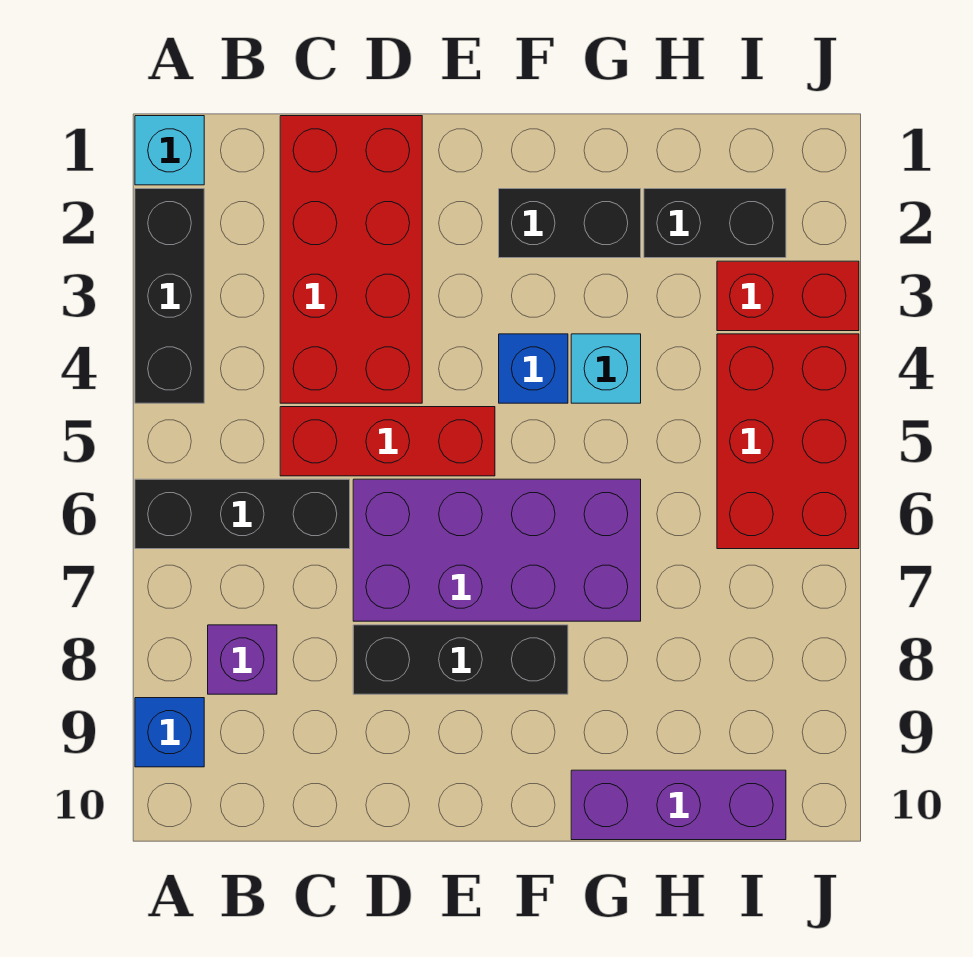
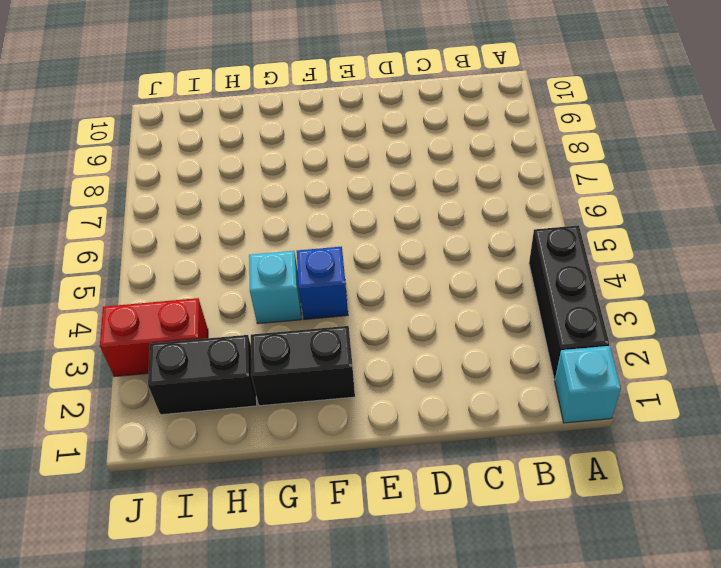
none -> black brick A6:C6 level 1
none -> blue brick A9 level 1
none -> purple brick B8 level 1

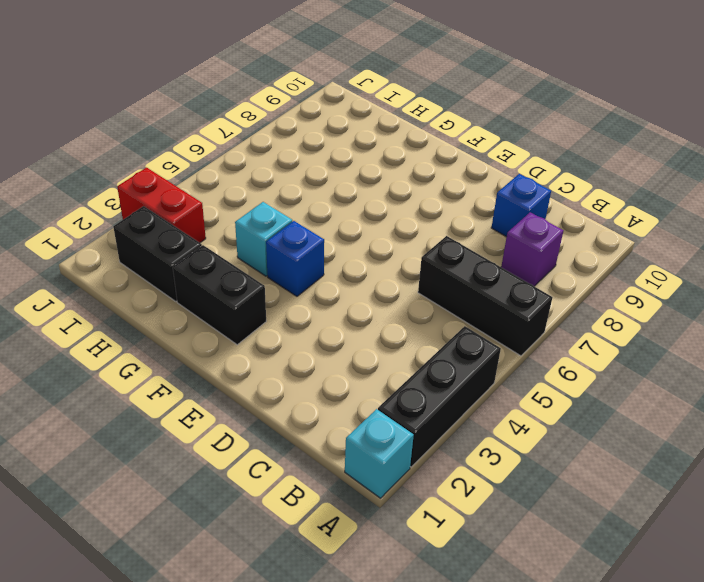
blue brick C9 level 1 -> blue brick A9 level 1
none -> red brick C1:D4 level 1
none -> red brick C5:E5 level 1
none -> purple brick D6:G7 level 1

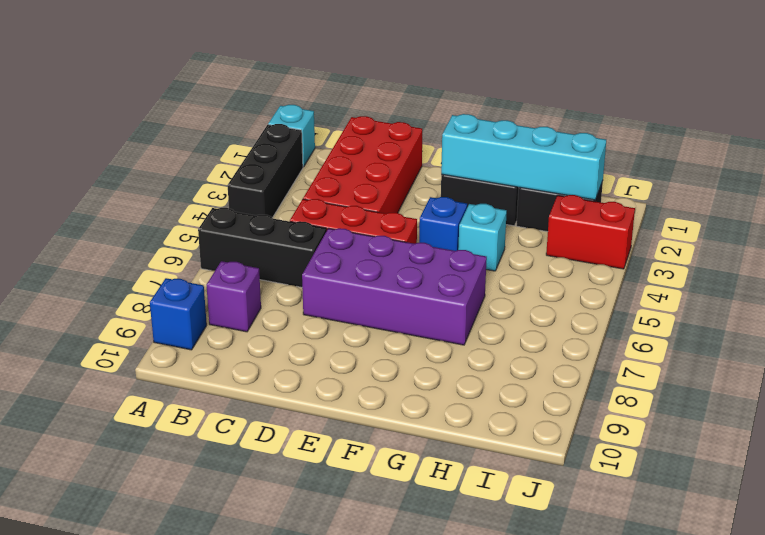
cyan brick F2:I2 level 2 -> none
none -> black brick D8:F8 level 1
none -> purple brick G10:I10 level 1
none -> red brick I4:J6 level 1

